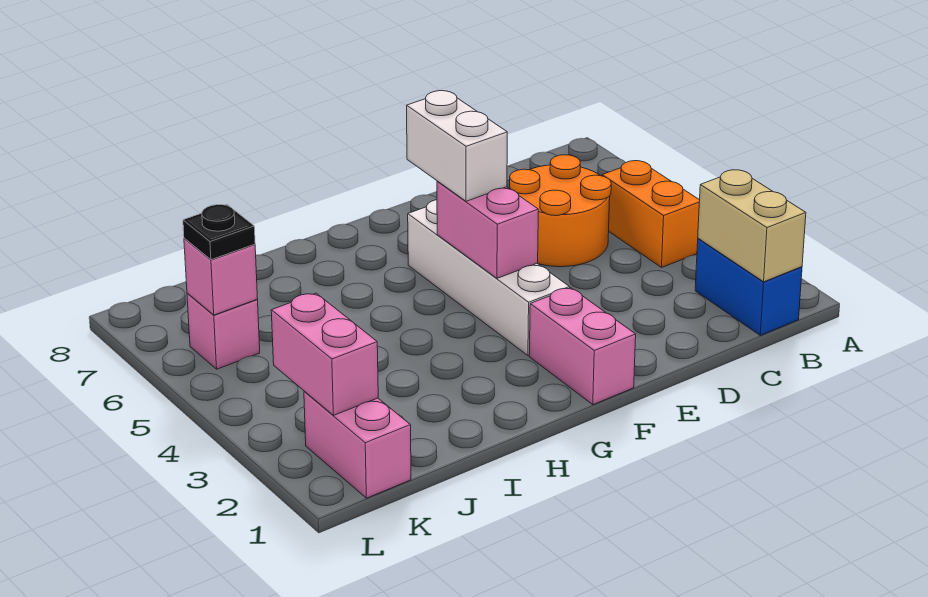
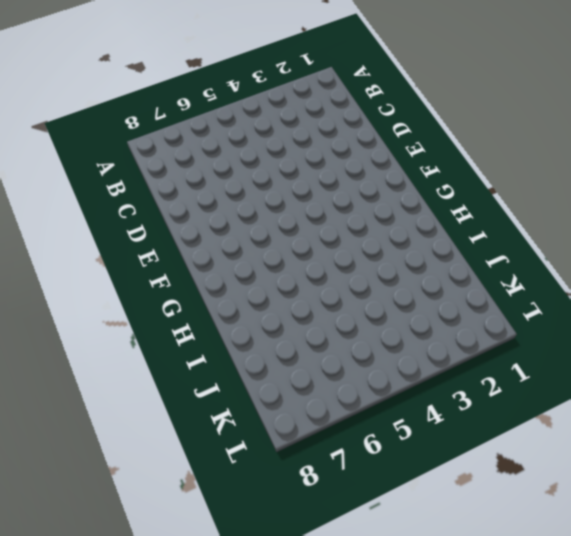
none -> blue brick B1:B2 level 1
none -> orange brick B4:B5 level 1
none -> orange round brick C5:D6 level 1

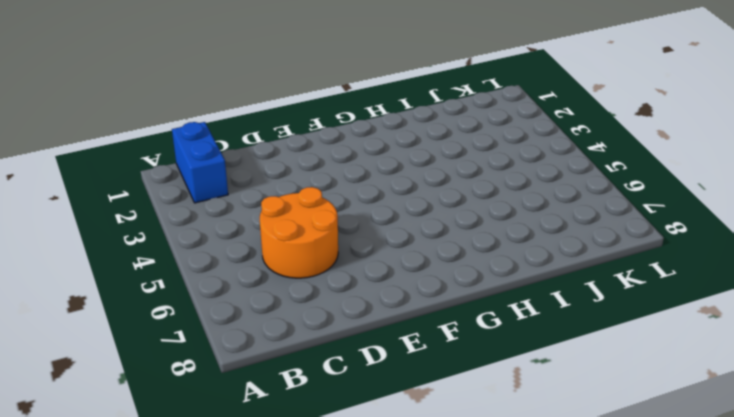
none -> orange brick B4:B5 level 1
none -> pink brick F1:F2 level 1
none -> white brick F3:F6 level 1

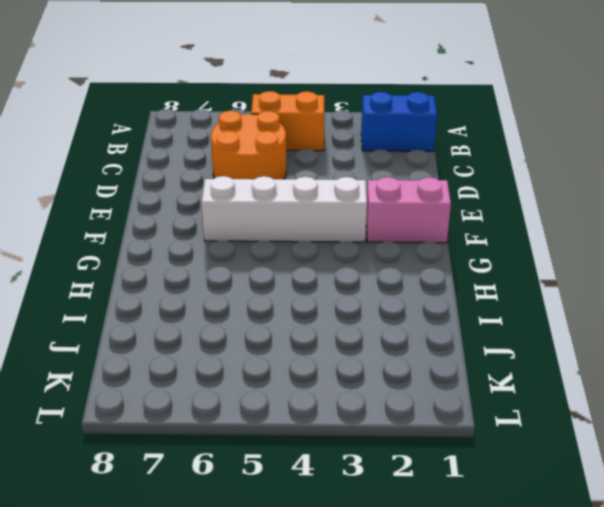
none -> pink brick K1:K2 level 1
none -> pink brick K6 level 1
none -> tan brick B1:B2 level 2

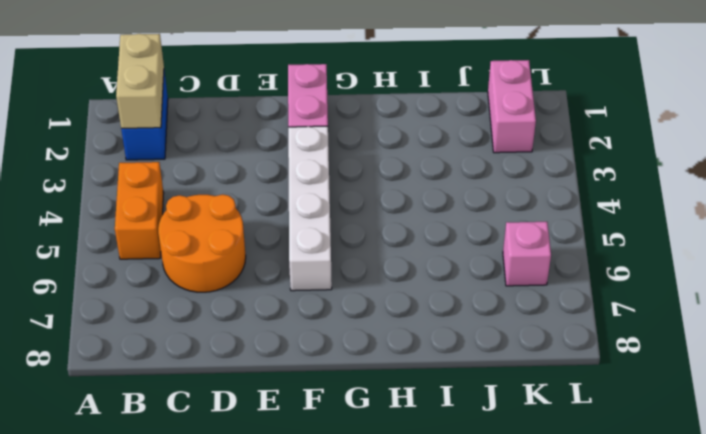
none -> pink brick F4:F5 level 2
none -> pink brick K2:K3 level 2
none -> pink brick K6 level 2

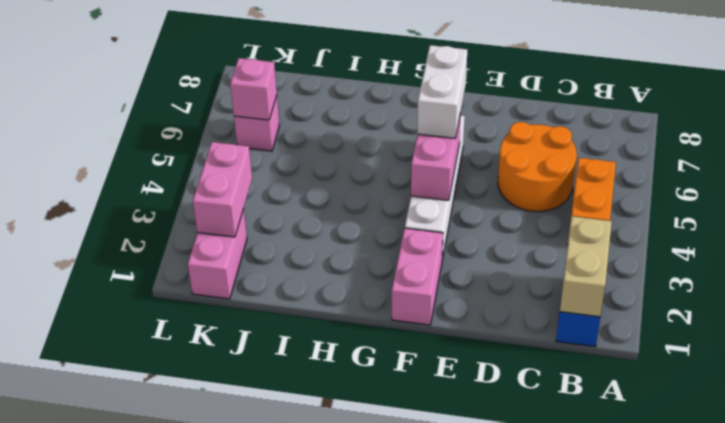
none -> black plate K6 level 3

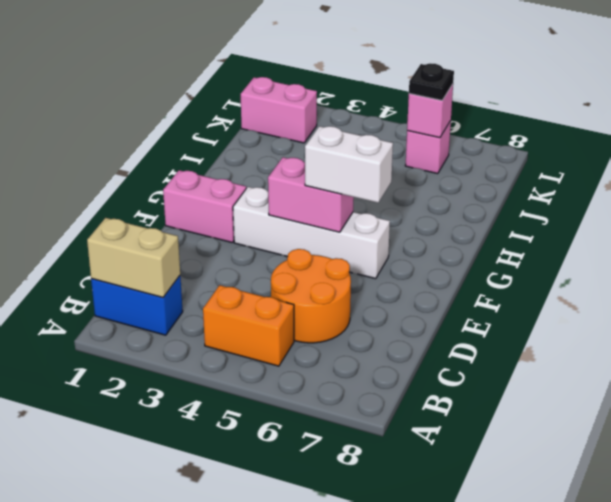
none -> pink brick K2:K3 level 2

